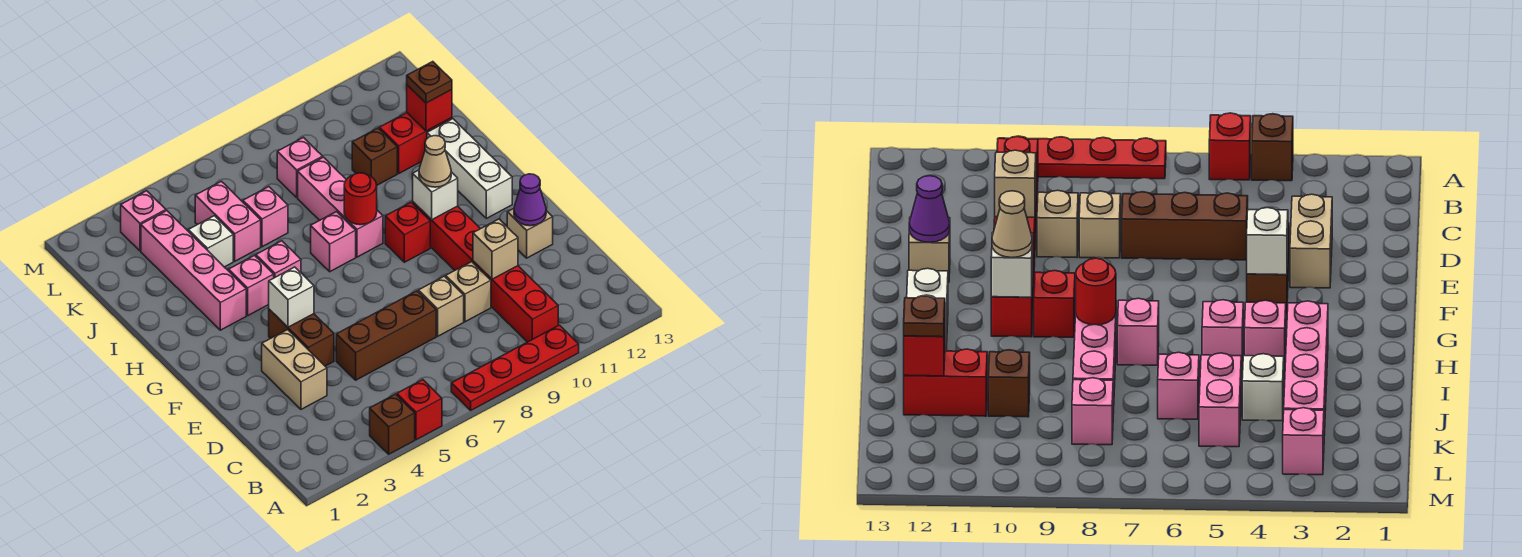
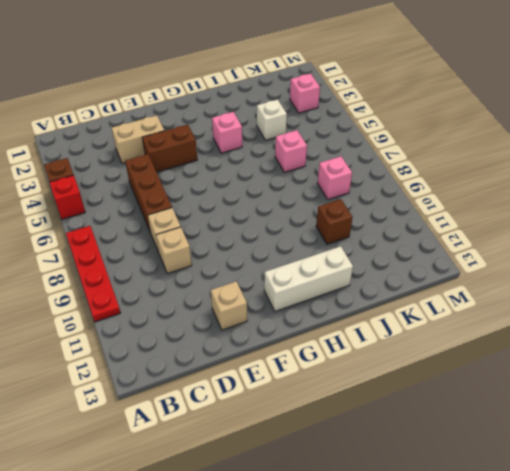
none -> red brick B10:G10 level 1
none -> red brick G9 level 1
none -> pink brick H3:K3 level 1
none -> pink brick H5 level 1

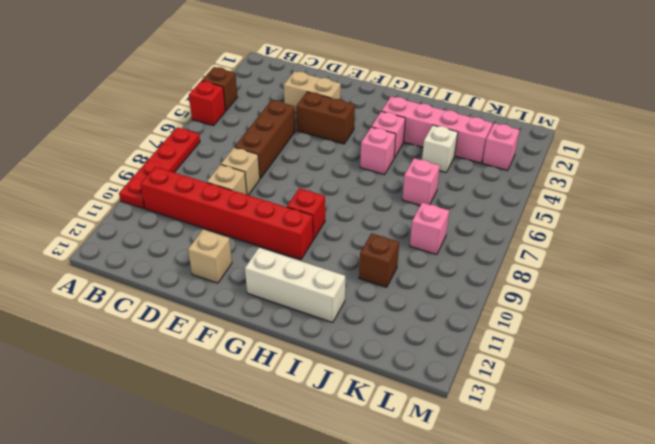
none -> pink brick H7 level 1
none -> pink brick H8:J8 level 1
none -> pink brick J5:K5 level 1
none -> red brick J11:J12 level 1

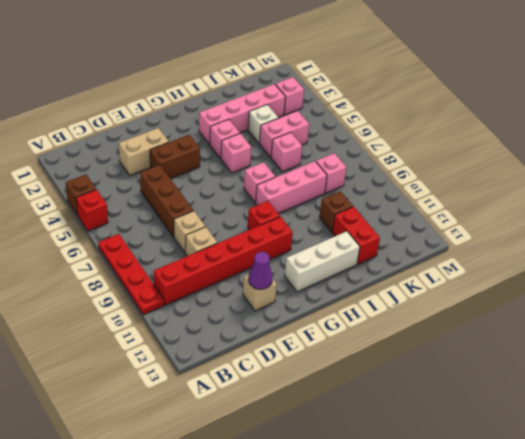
none -> tan brick D10 level 2
none -> white brick F4 level 2
none -> white brick G10 level 2
none -> red round brick H8 level 2

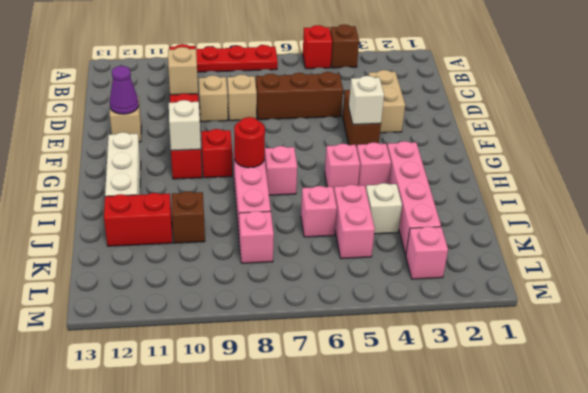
none -> red brick J12 level 2
none -> tan cone G10 level 3
none -> brown plate J12 level 3

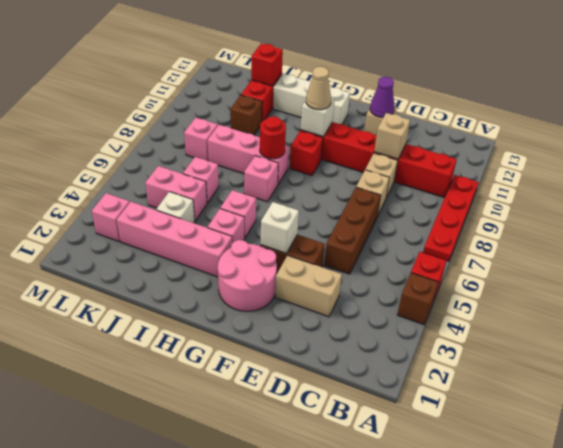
pink round brick F2:G3 level 1 -> none
none -> brown plate J12 level 3

